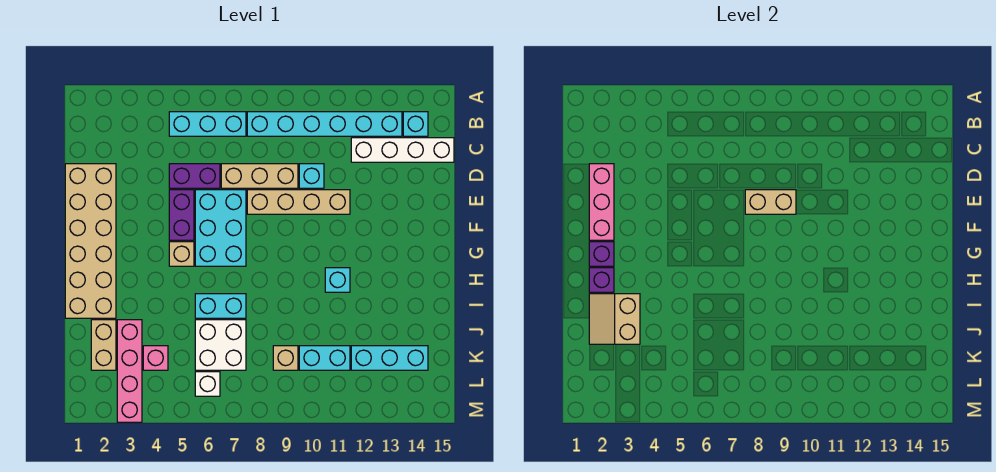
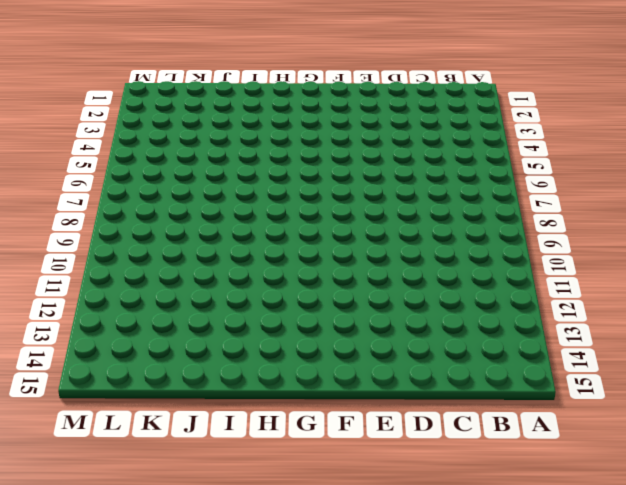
none -> cyan brick B5:B7 level 1
none -> cyan brick B8:B13 level 1
none -> cyan brick B14 level 1

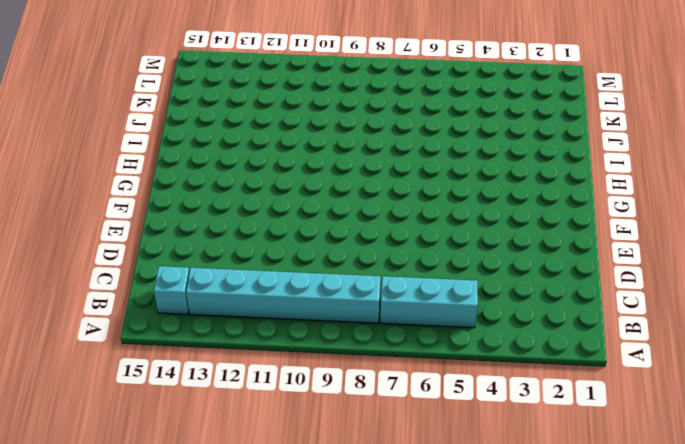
none -> white brick C12:C15 level 1
none -> tan brick D1:I2 level 1
none -> purple brick D5:D6 level 1

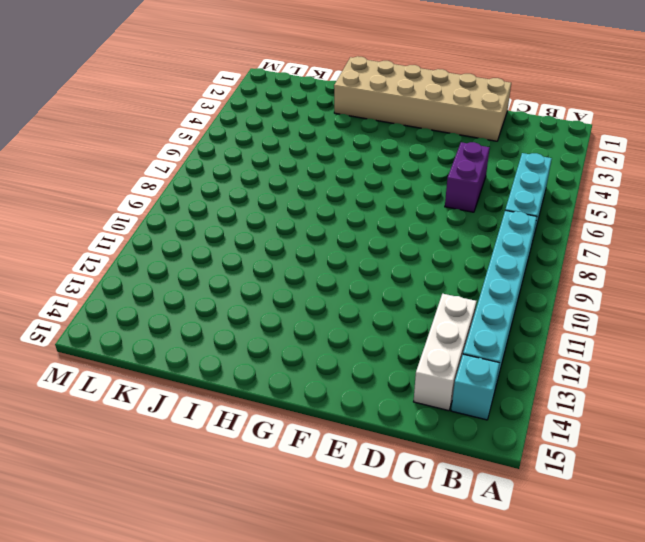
white brick C12:C14 level 1 -> white brick C12:C15 level 1
none -> tan brick D7:D9 level 1
none -> cyan brick D10 level 1
none -> purple brick E5:F5 level 1

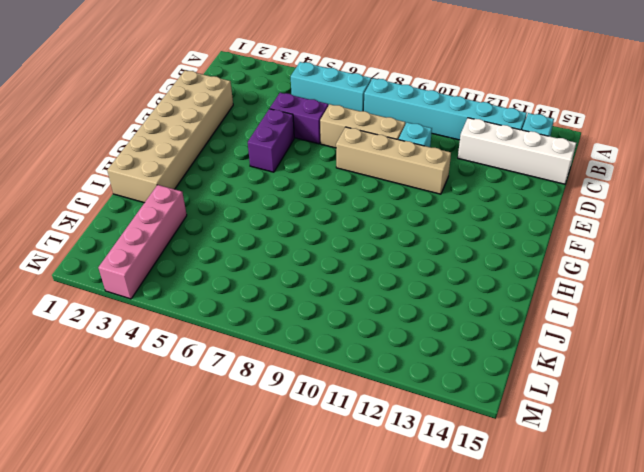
none -> cyan brick E6:G7 level 1
none -> tan brick G5 level 1
none -> cyan brick H11 level 1

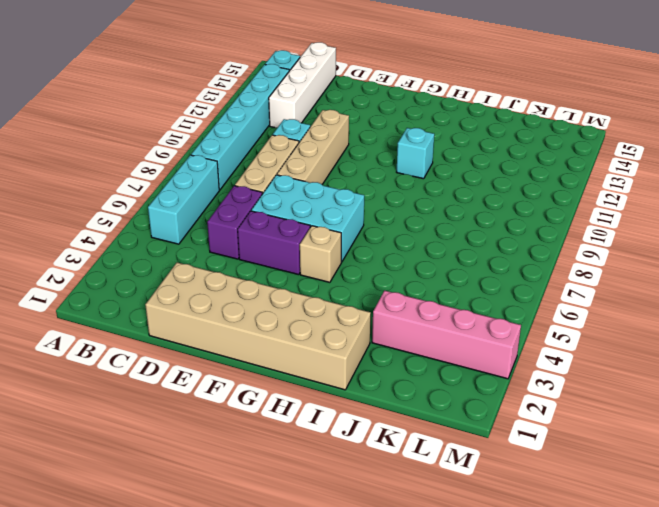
none -> cyan brick I6:I7 level 1
none -> tan brick J2:K2 level 1
none -> white brick J6:K7 level 1

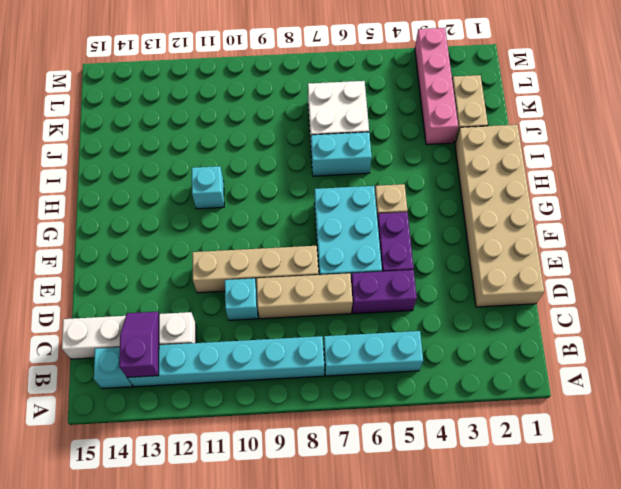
purple slope B13:C13 level 2 top B -> none
none -> pink brick K4 level 1
none -> tan brick K9 level 1
none -> cyan brick K10:K11 level 1

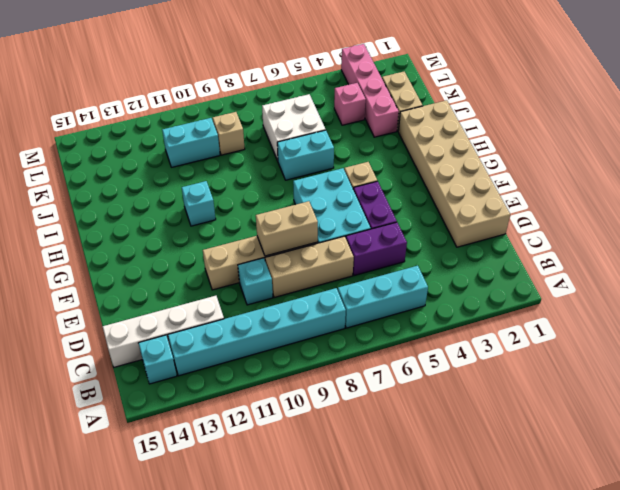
none -> cyan brick K12:K14 level 1
none -> white brick L6 level 1
none -> pink brick D2:F2 level 2

